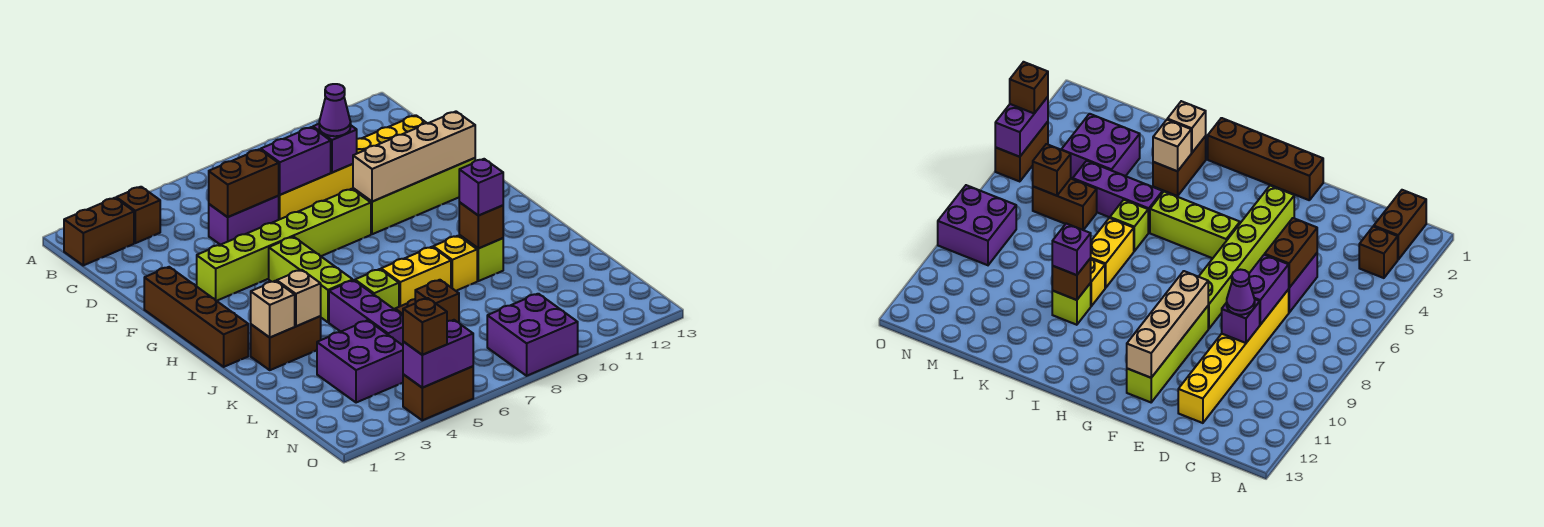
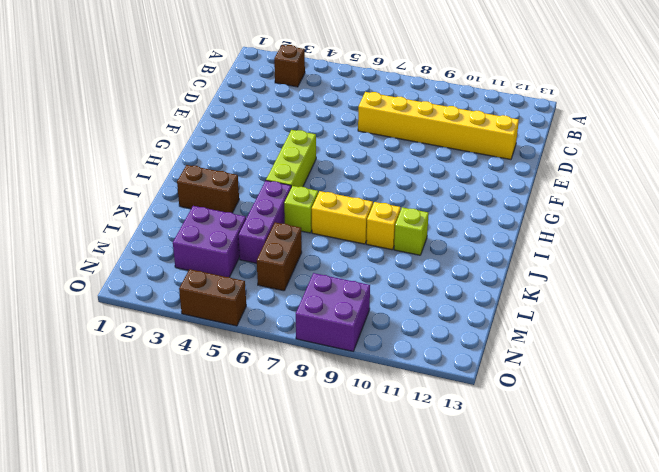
none -> brown brick B1:B2 level 1
none -> purple brick D5:D6 level 1
none -> brown brick F1:I1 level 1
none -> lime brick F3:F8 level 1

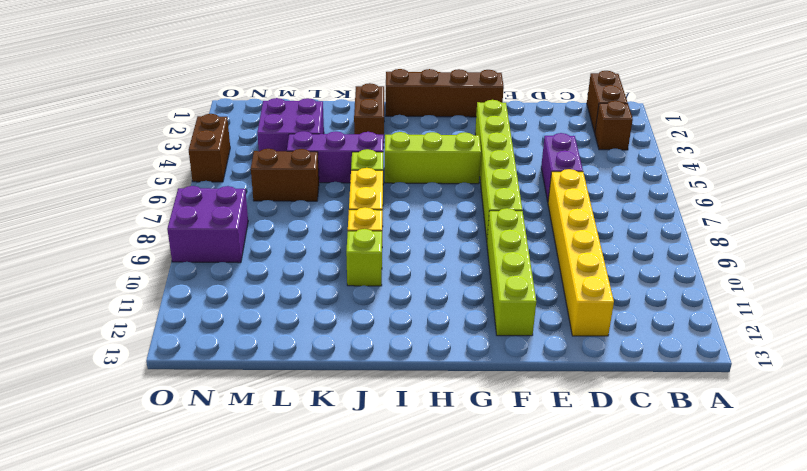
none -> brown brick D5:D6 level 2
none -> purple brick D7:D8 level 2
none -> purple brick D9 level 2
none -> tan brick F9:F12 level 2

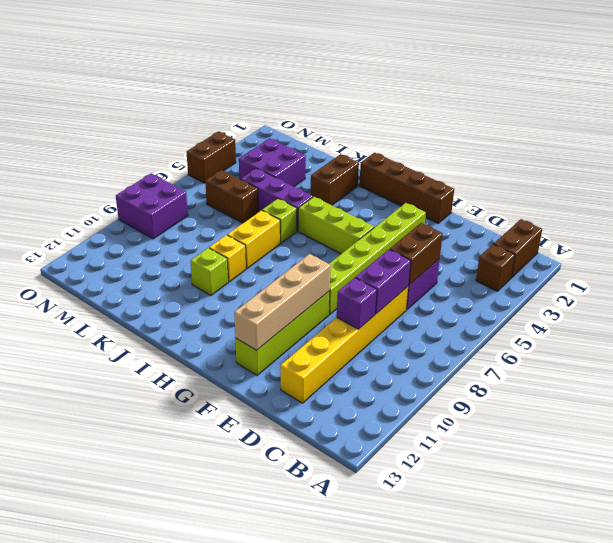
none -> tan brick J2 level 2
none -> tan brick J3 level 2
none -> brown brick J10 level 2
none -> brown brick M6 level 2

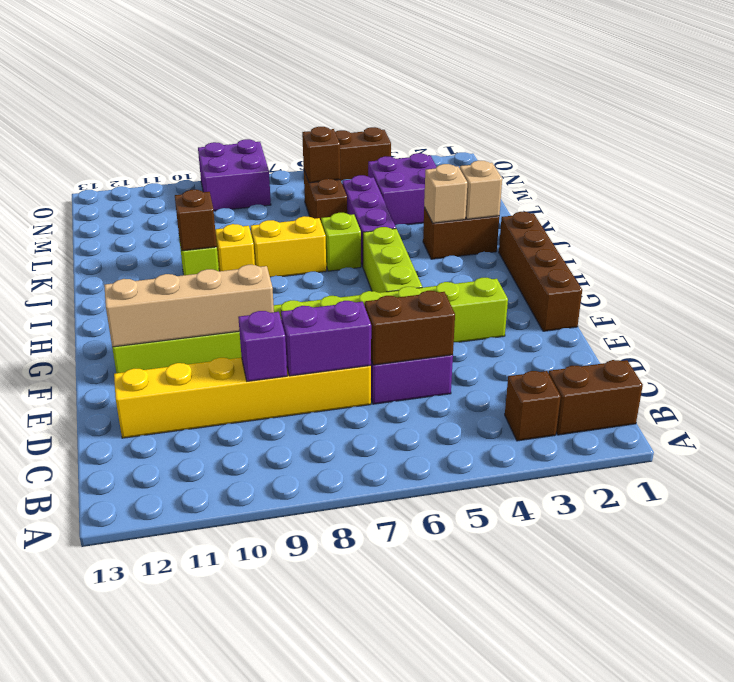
none -> purple brick O4:O5 level 2
none -> purple cone D9 level 3
none -> purple brick J10 level 3
none -> brown brick O4 level 3

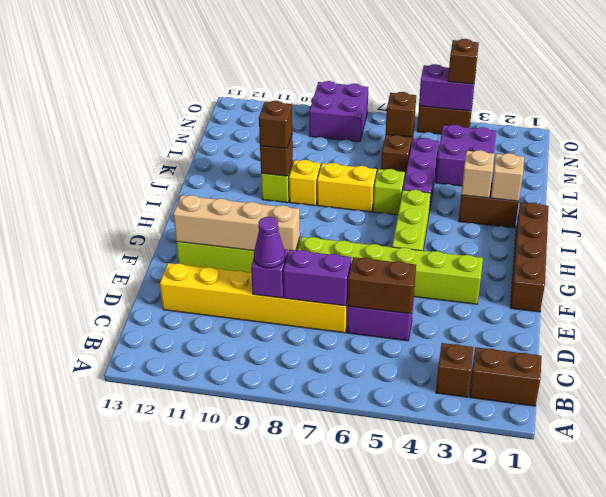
brown brick J10 level 3 -> purple brick J10 level 3

